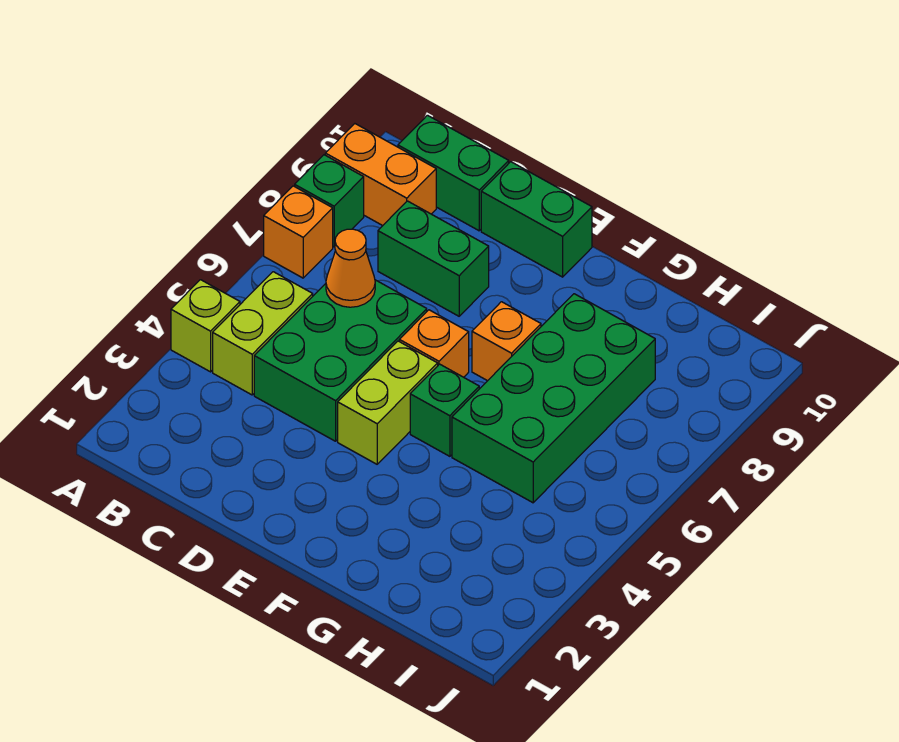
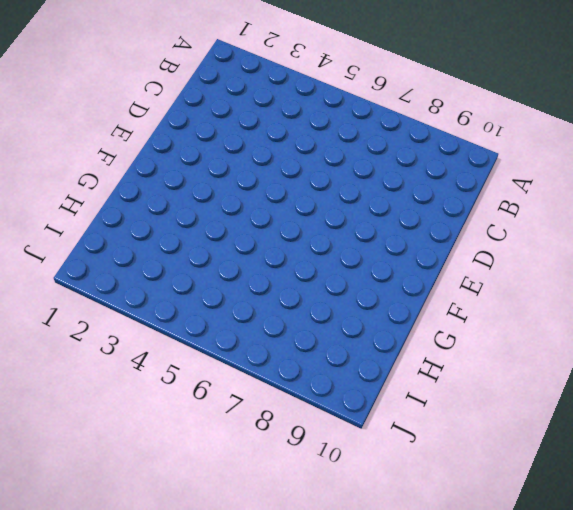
none -> lime brick A4 level 1
none -> orange brick A7 level 1
none -> green brick A8 level 1

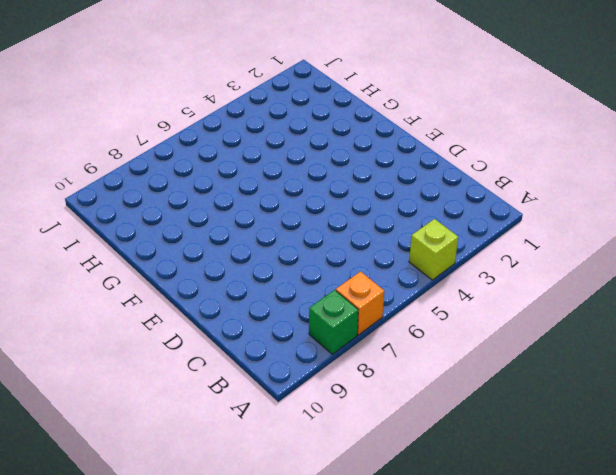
none -> orange brick A9:B9 level 1
none -> lime brick B4:B5 level 1
none -> green brick B10:C10 level 1

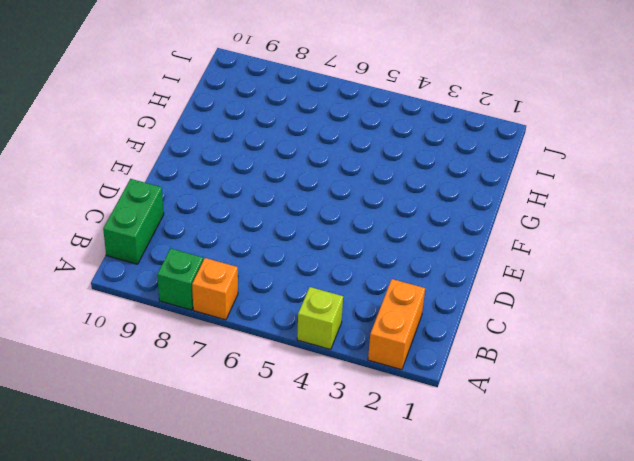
orange brick A2:B2 level 1 -> orange brick A9:B9 level 1
none -> lime brick B4:B5 level 1
none -> green brick C4:D6 level 1
none -> green brick C8:D8 level 1

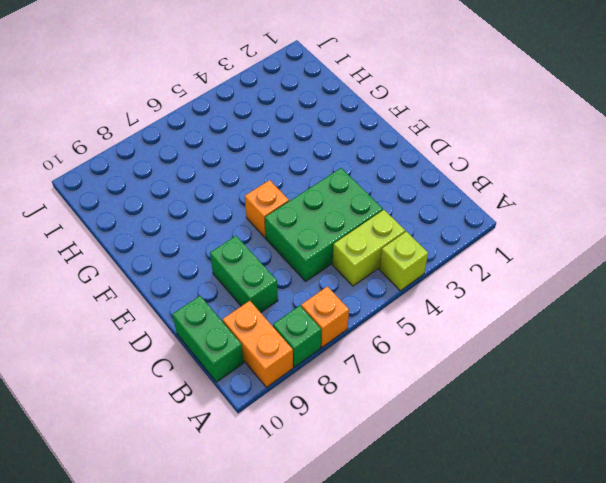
none -> green brick D10:E10 level 1
none -> lime brick E4:E5 level 1
none -> green brick F5 level 1

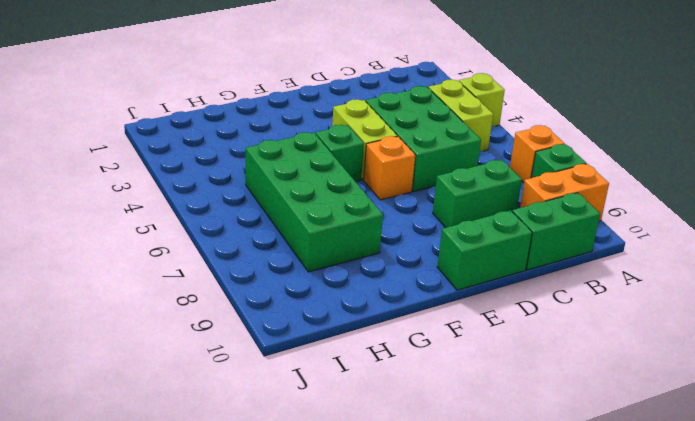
none -> orange brick F7 level 1
none -> orange cone C6 level 2

